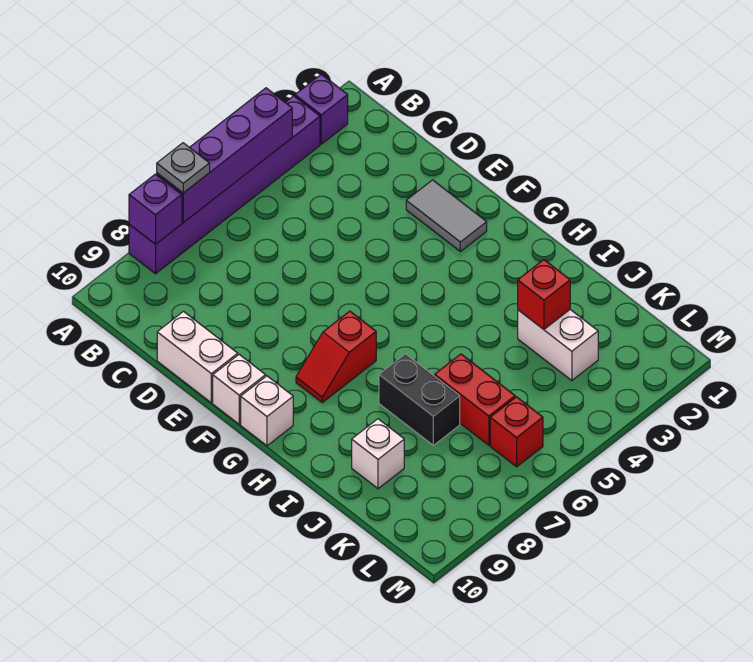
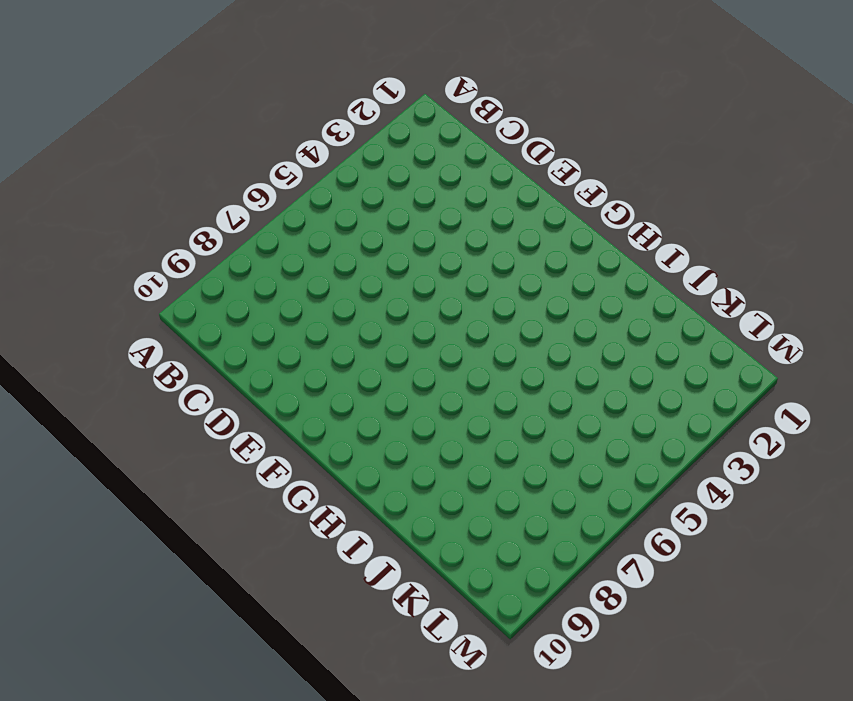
none -> purple brick A2 level 1
none -> purple brick A3:A8 level 1
none -> white brick D10:E10 level 1

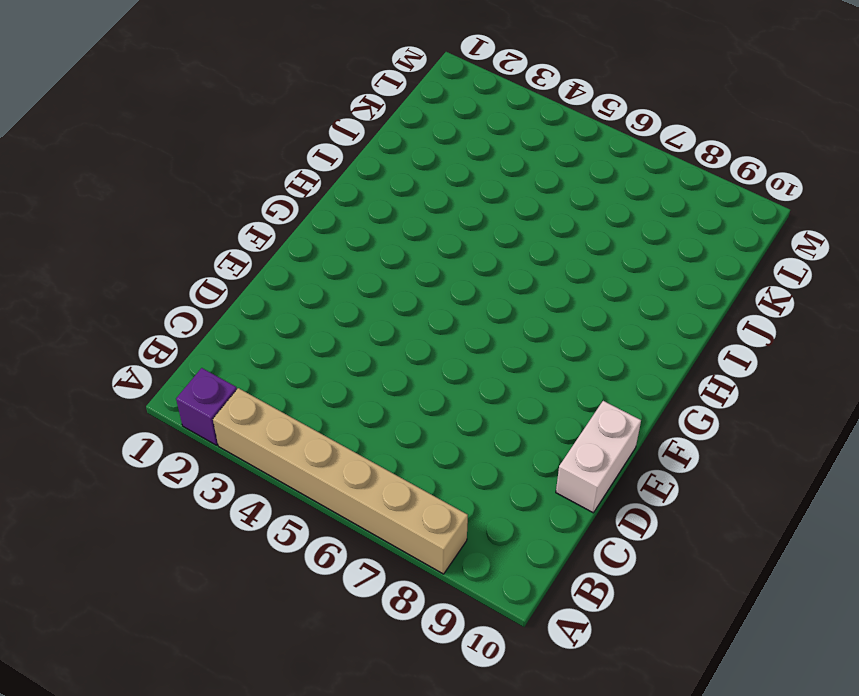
tan brick A3:A8 level 1 -> purple brick A3:A8 level 1
none -> grey tile E2:F2 level 1
none -> white brick F10 level 1
none -> red slope G7:G8 level 1 top 7

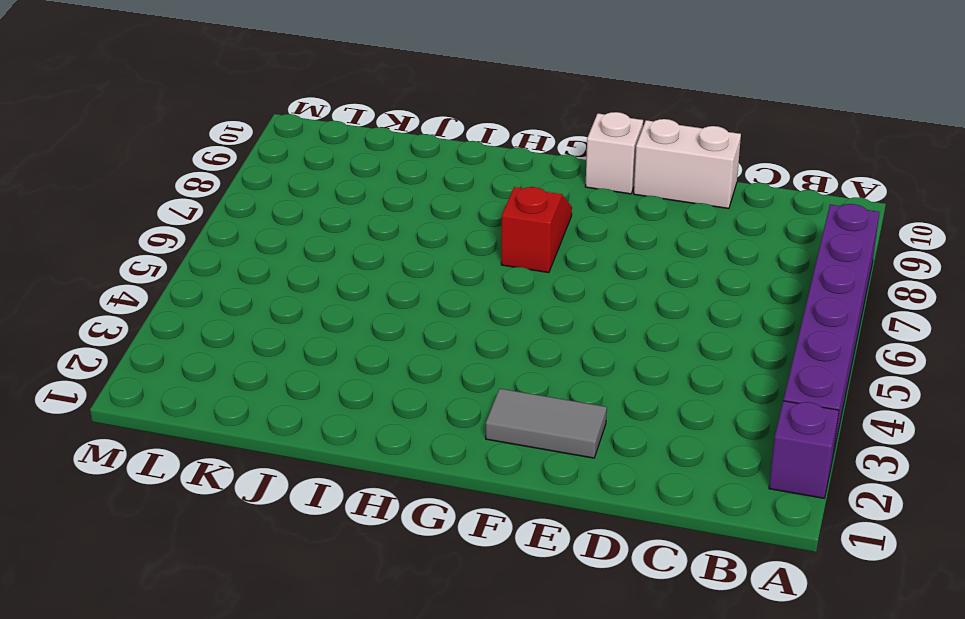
none -> white brick G10 level 1
none -> black brick I7:J7 level 1
none -> white brick J3:K3 level 1

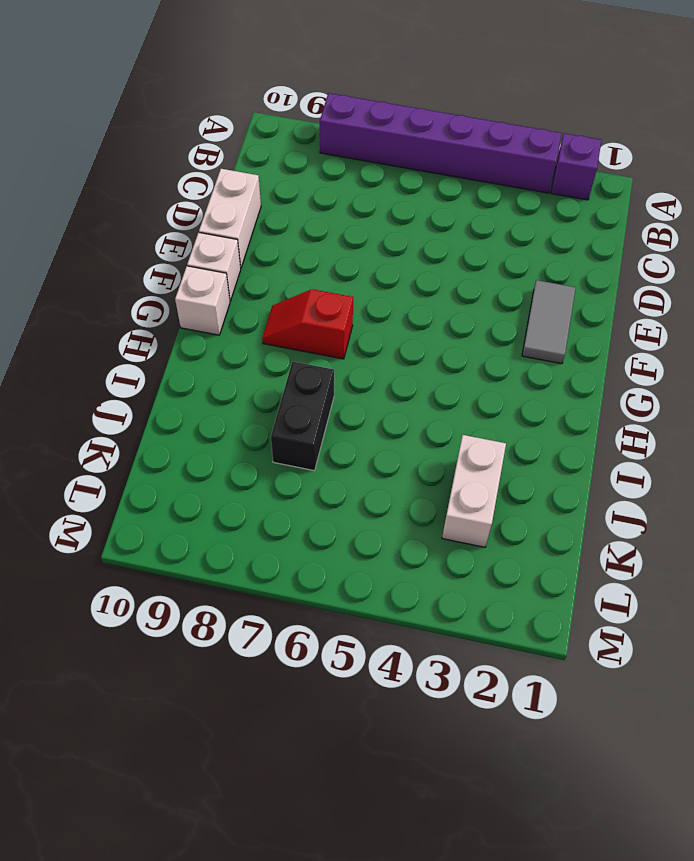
none -> red brick J6:K6 level 1
none -> white brick J9 level 1
none -> red brick L6 level 1

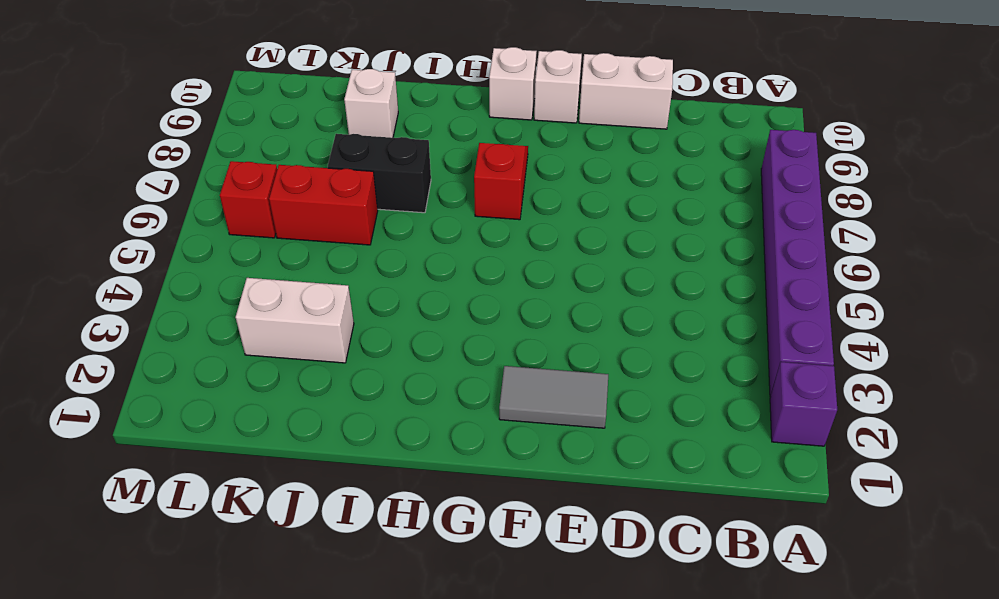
none -> purple brick A4:A7 level 2
none -> purple brick A8 level 2
none -> red brick J3 level 2

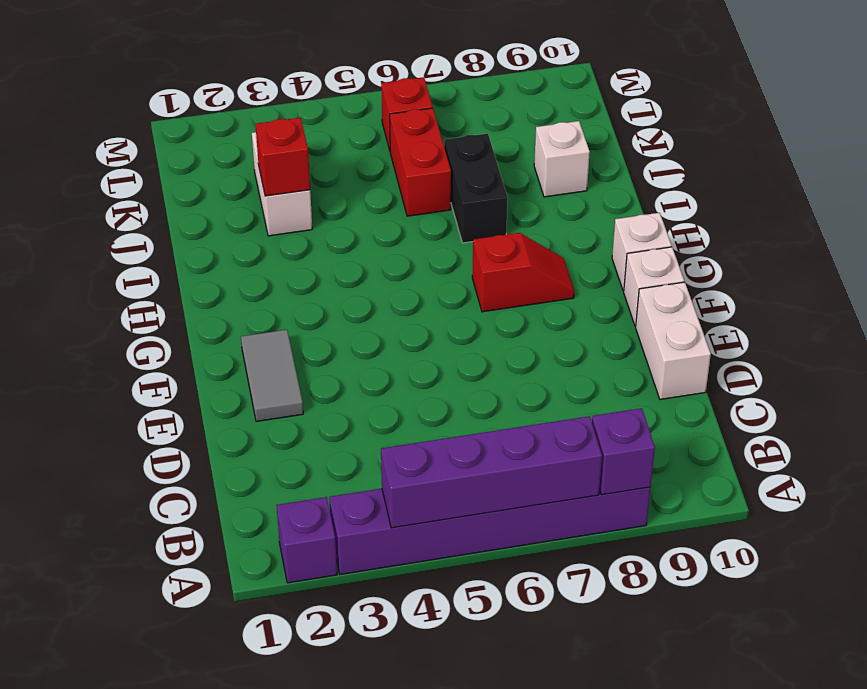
none -> grey plate A7 level 3

